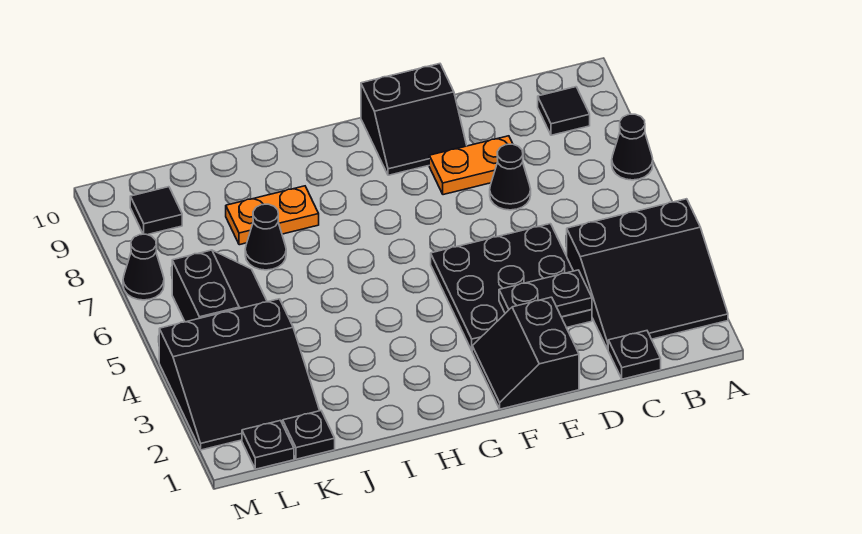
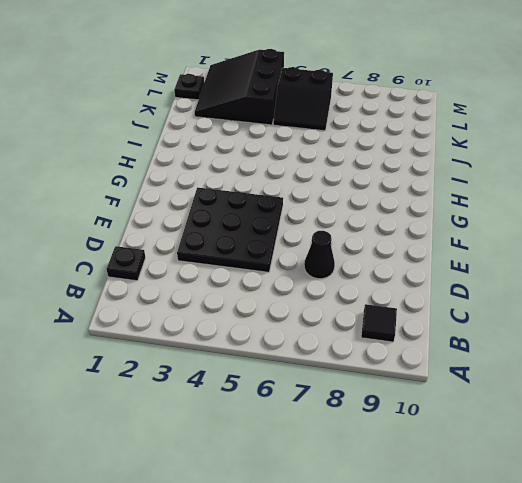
none -> black slope A2:C4 level 1 top 4
none -> black cone A7 level 1
none -> orange plate D8:E8 level 1

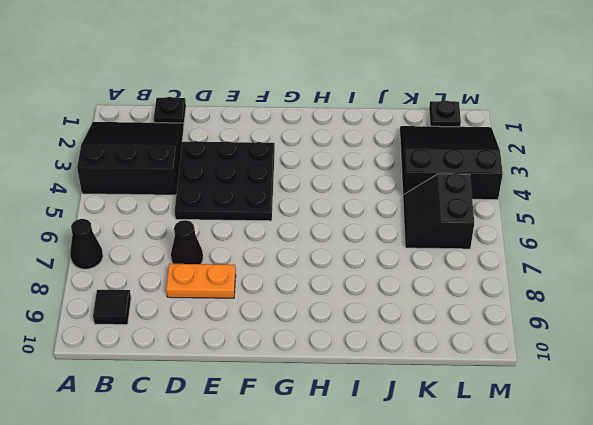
none -> black slope E1:F2 level 1 top E
none -> black slope E9:F10 level 1 top 10
none -> orange plate I8:J8 level 1

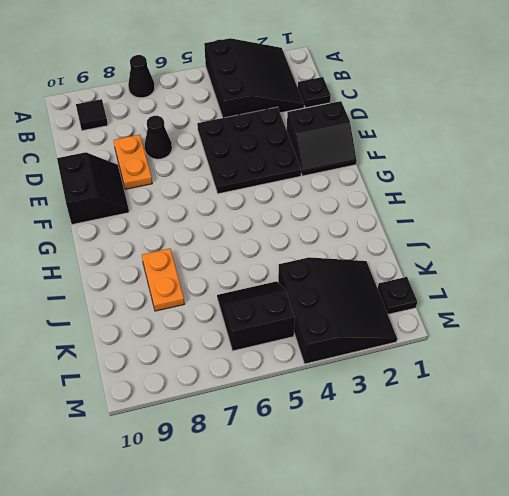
none -> black cone J7 level 1
none -> black plate K1 level 1
none -> black tile L9 level 1

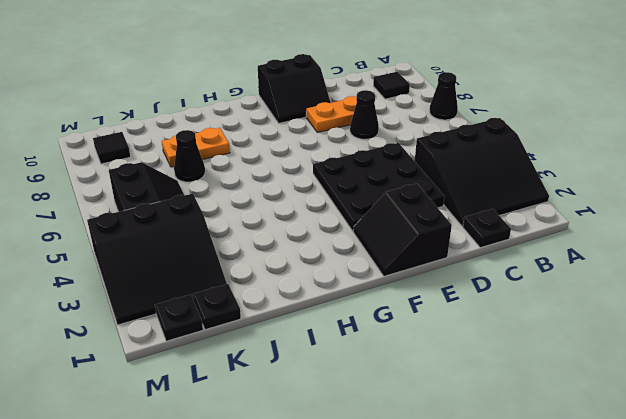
none -> black cone M7 level 1
none -> black plate D3:E3 level 2

